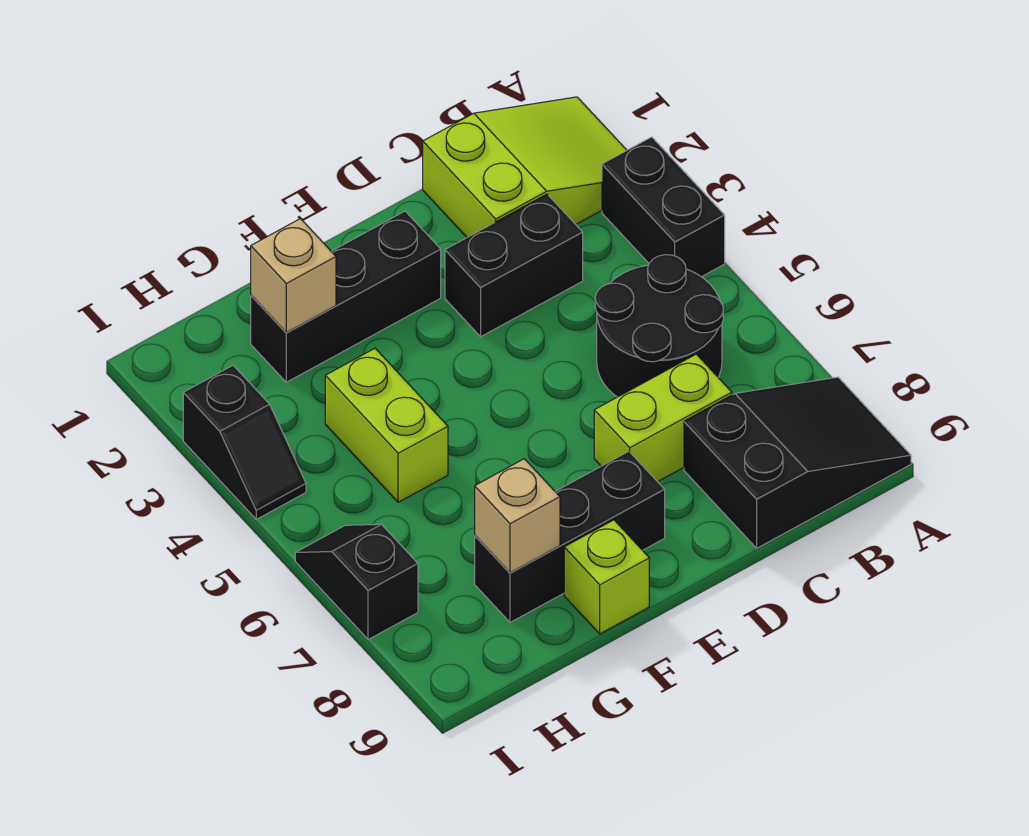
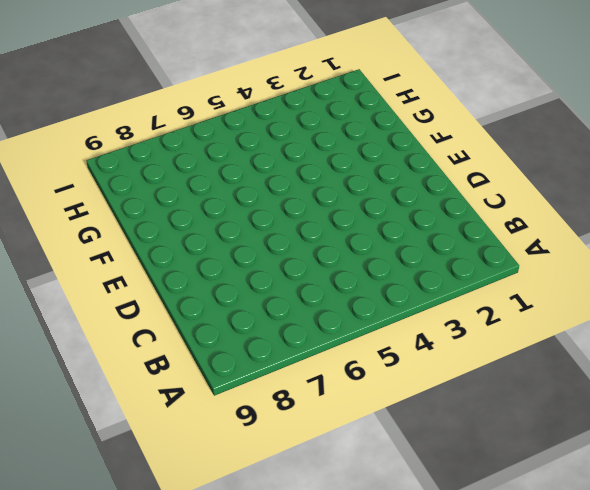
none -> lime slope A1:C2 level 1 top C
none -> black brick A3:A4 level 1
none -> black slope A8:C9 level 1 top C

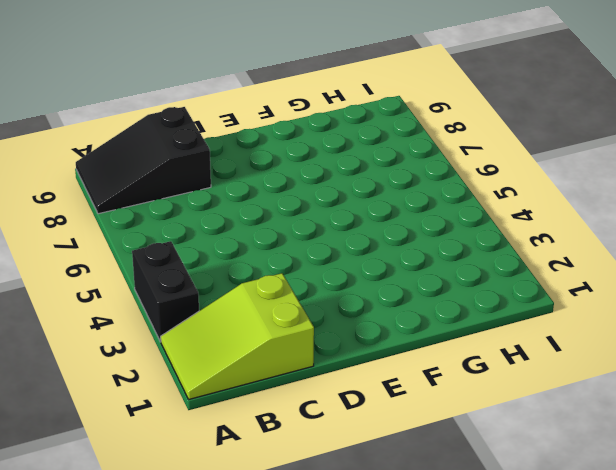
none -> black round brick B5:C6 level 1
none -> black brick C3:D3 level 1
none -> lime brick C7:D7 level 1

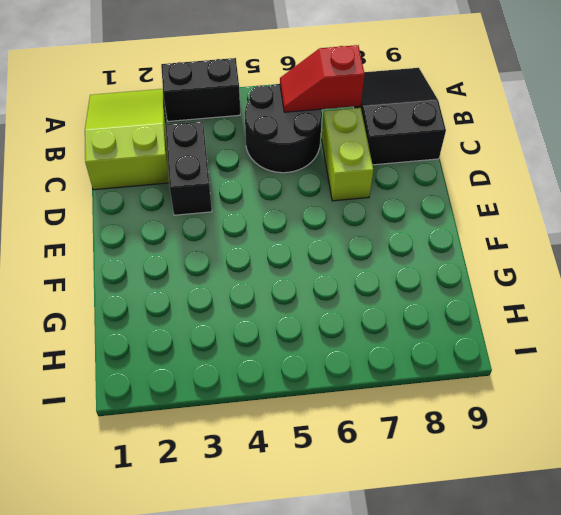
red slope B6:B7 level 2 top 7 -> none
none -> black brick E2:G2 level 1
none -> black brick E8:G8 level 1
none -> lime brick F9 level 1

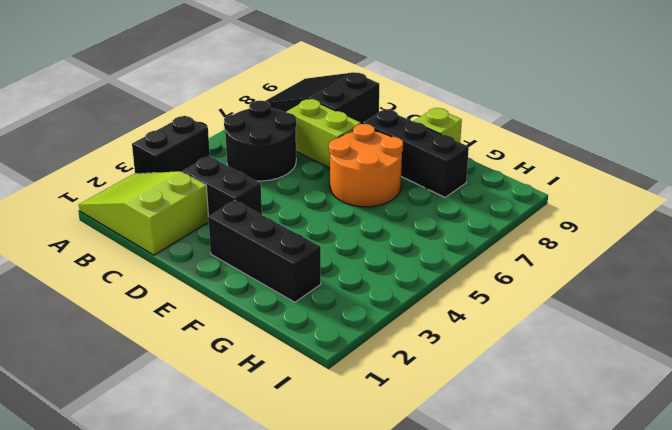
orange round brick E6:F7 level 1 -> none
none -> lime brick G4:G5 level 1
none -> black slope I3:I4 level 1 top 3
none -> black slope I6:I7 level 1 top 7

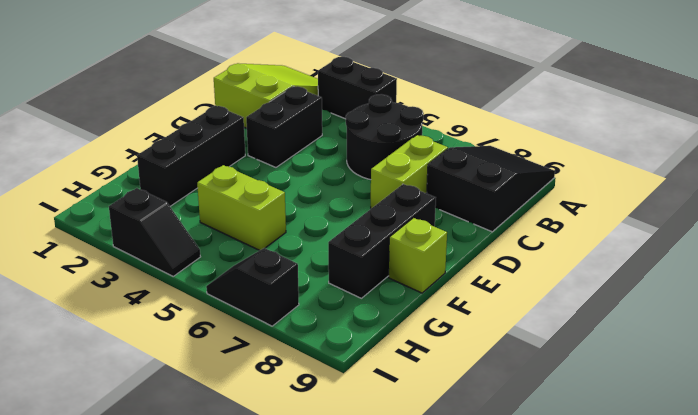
none -> tan brick G2 level 2
none -> tan brick G8 level 2

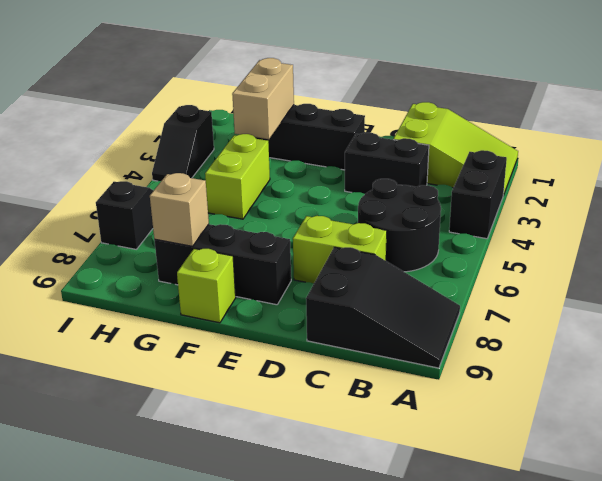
tan brick G2:G3 level 2 -> tan brick G2 level 2

